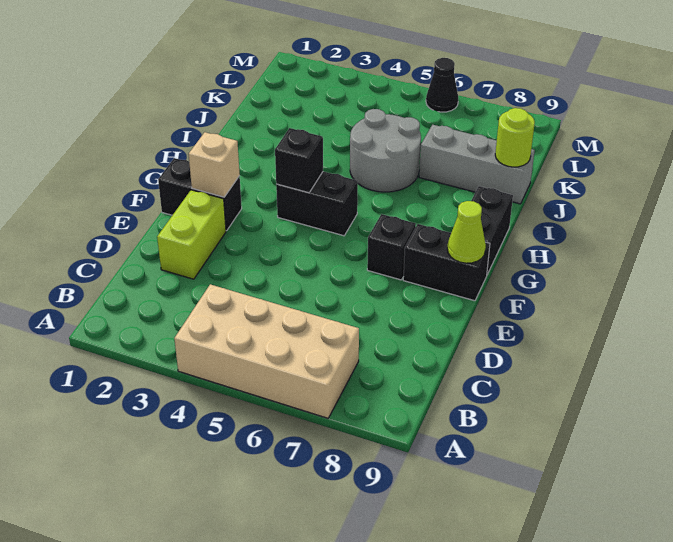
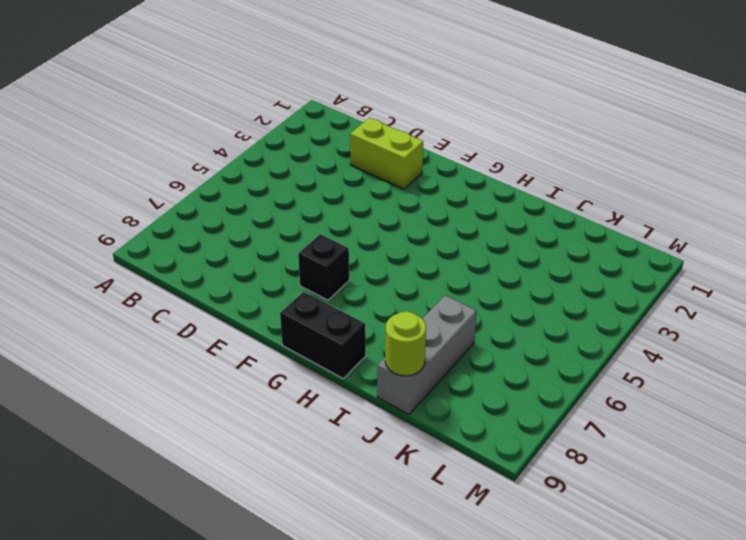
none -> tan brick A4:B7 level 1
none -> black brick F1:F2 level 1
none -> black brick F8:F9 level 1

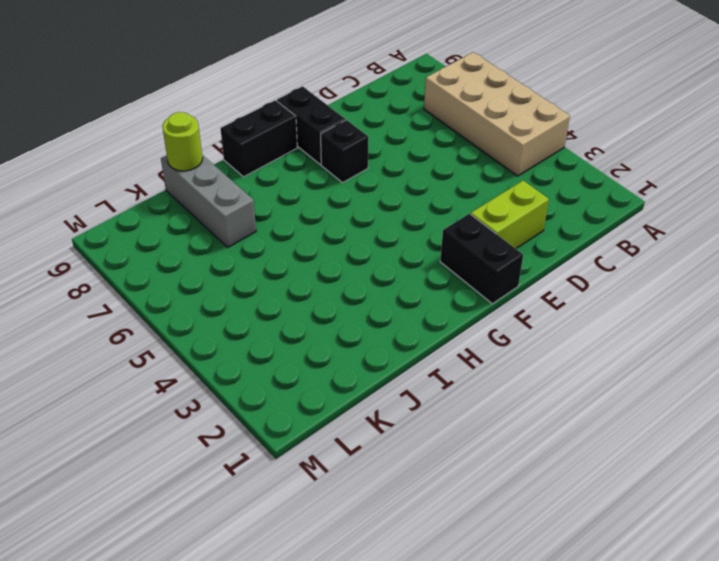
none -> black brick G4:G5 level 1
none -> grey round brick I5:J6 level 1
none -> black cone M6 level 1

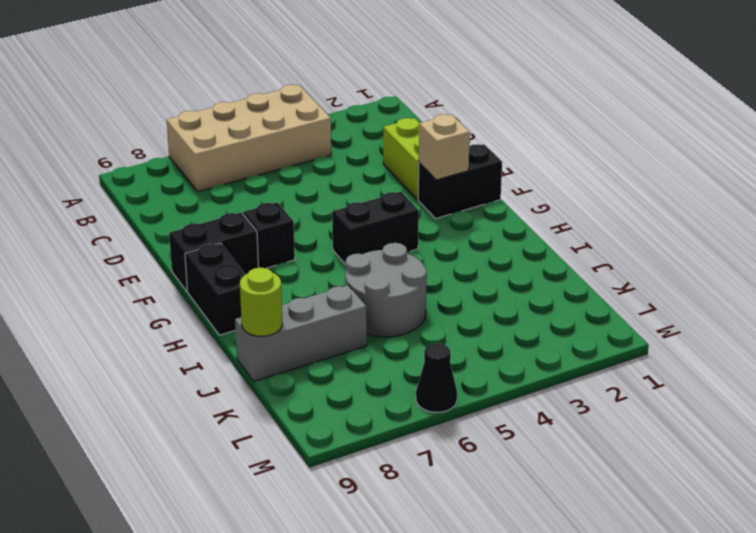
none -> lime cone F9 level 2
none -> black brick G4 level 2

